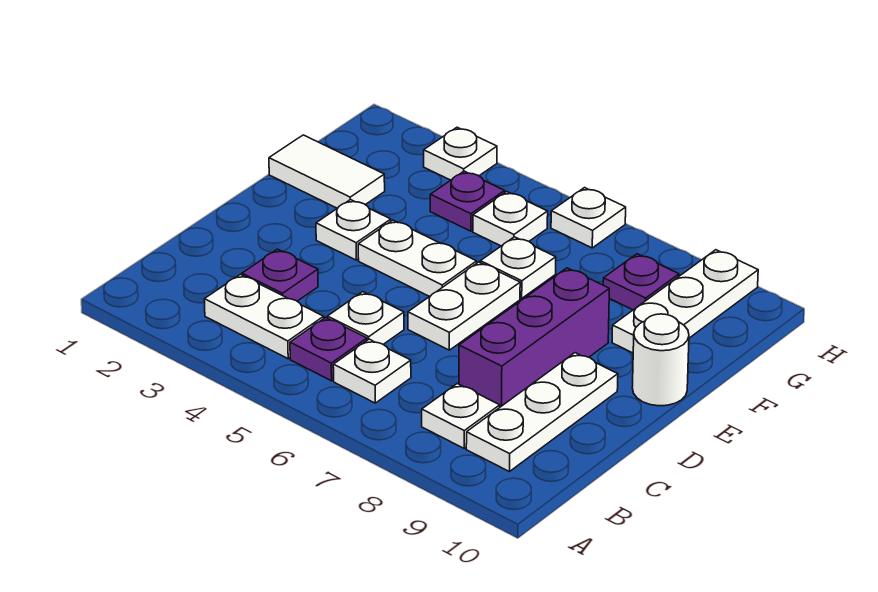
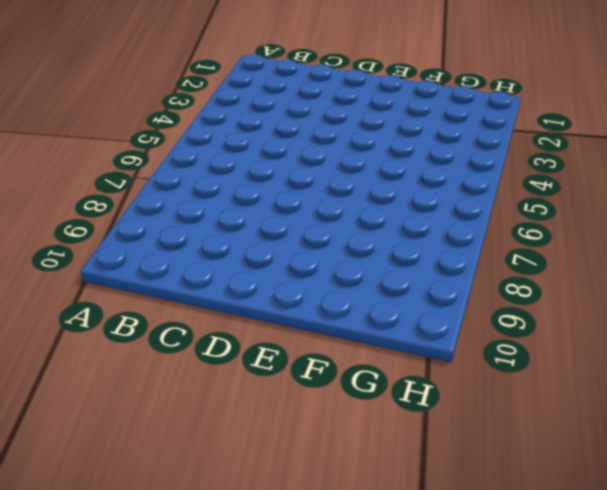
none -> white plate B3:B4 level 1
none -> purple plate B5 level 1
none -> white plate B6 level 1

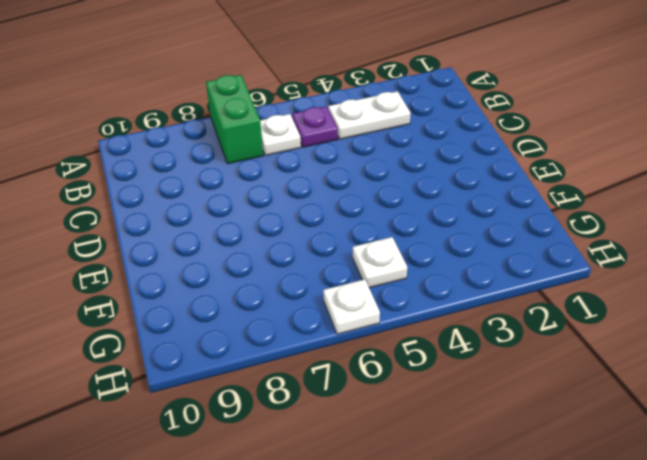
green brick A7:B7 level 1 -> none
none -> white plate B8 level 1
none -> white plate B9:D9 level 1
none -> purple plate C3 level 1

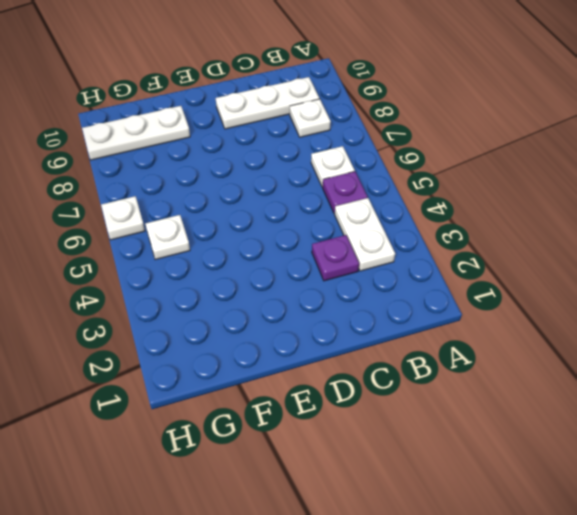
none -> white plate C5 level 1
none -> purple brick C8:E8 level 1
none -> white plate D6:E6 level 1

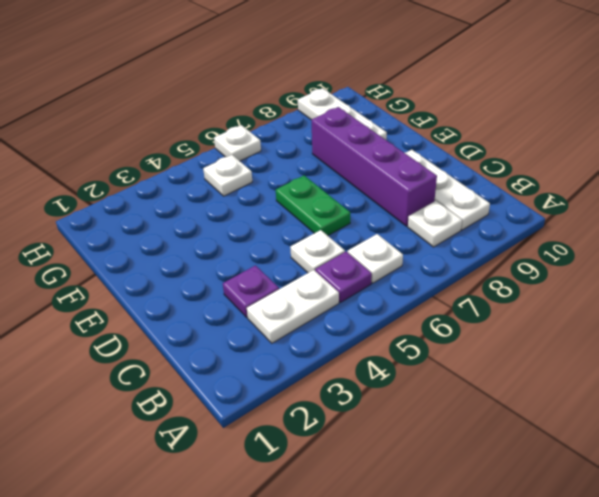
purple brick C8:F8 level 1 -> purple brick C8:E8 level 1
green plate D6:E6 level 1 -> white plate D6:E6 level 1
none -> white plate E3 level 1
none -> white plate E4:E5 level 1
none -> white round brick E10 level 1

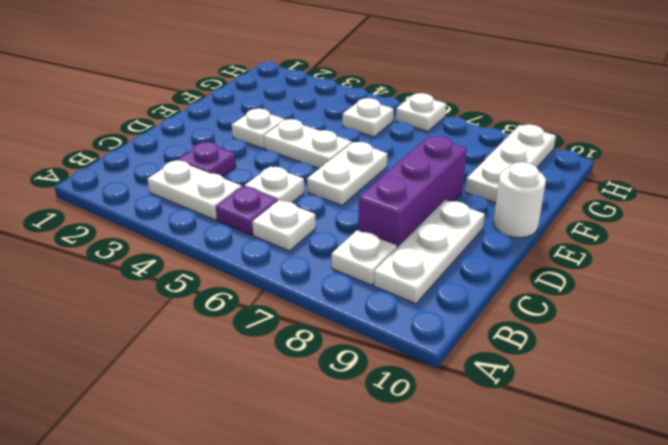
none -> white tile F1:F2 level 1
none -> white plate F6 level 1
none -> purple plate G4 level 1

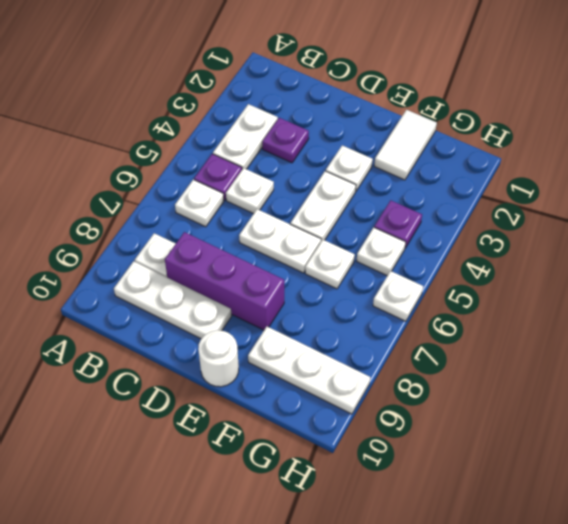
none -> purple plate G8 level 1
none -> white plate H3 level 1

